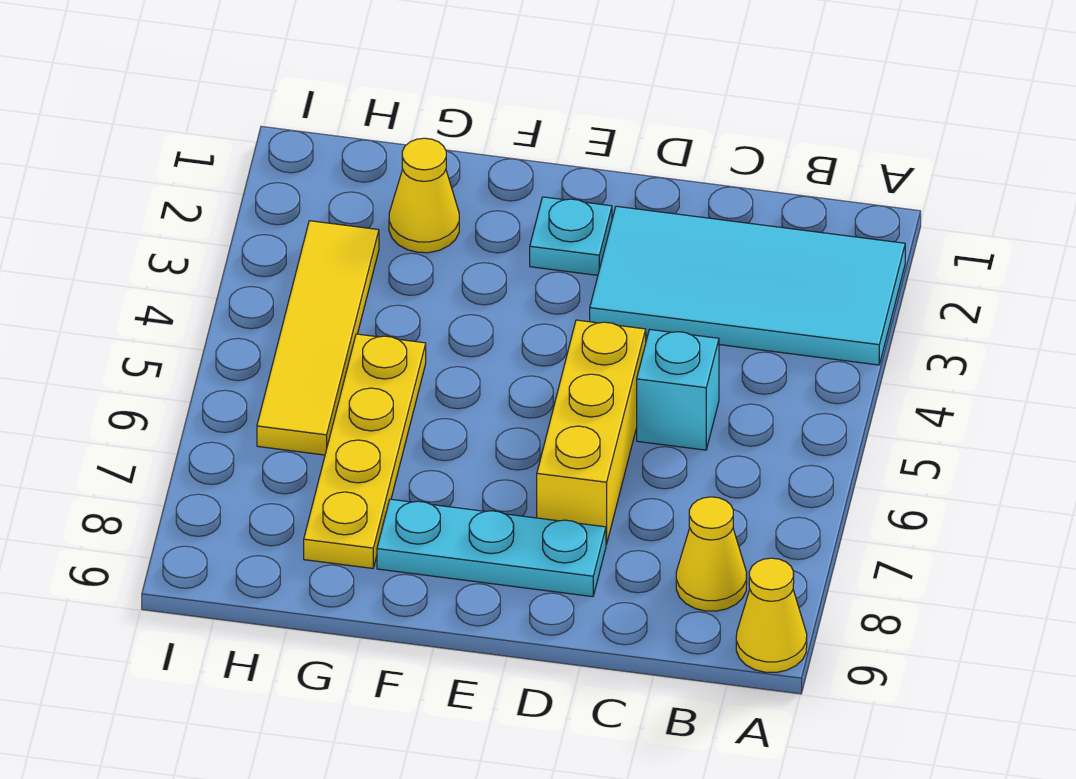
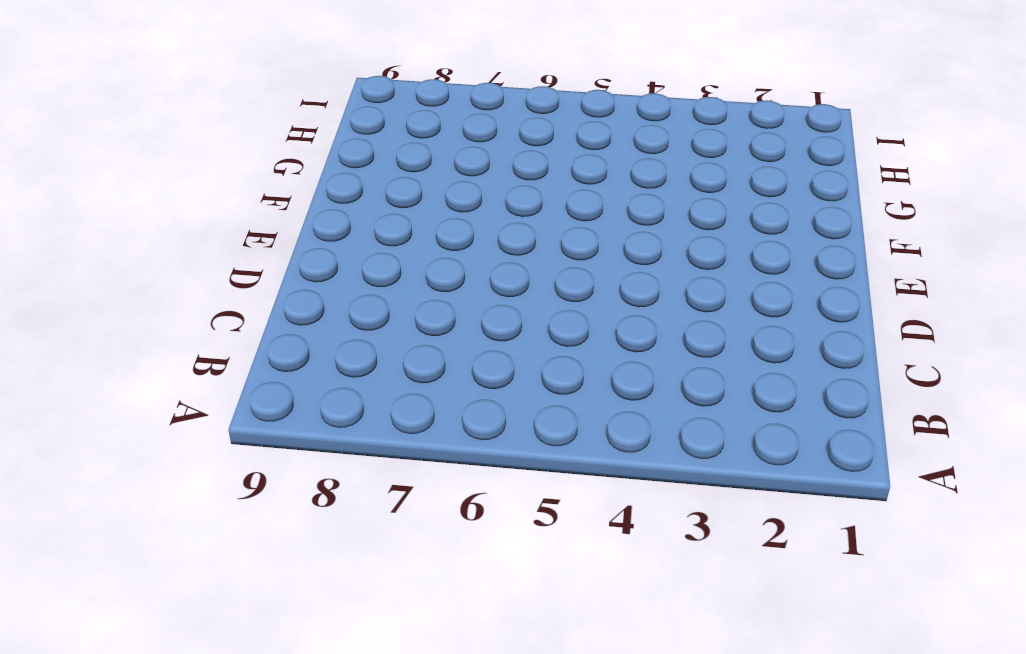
none -> cyan tile A2:D3 level 1
none -> yellow cone A9 level 1

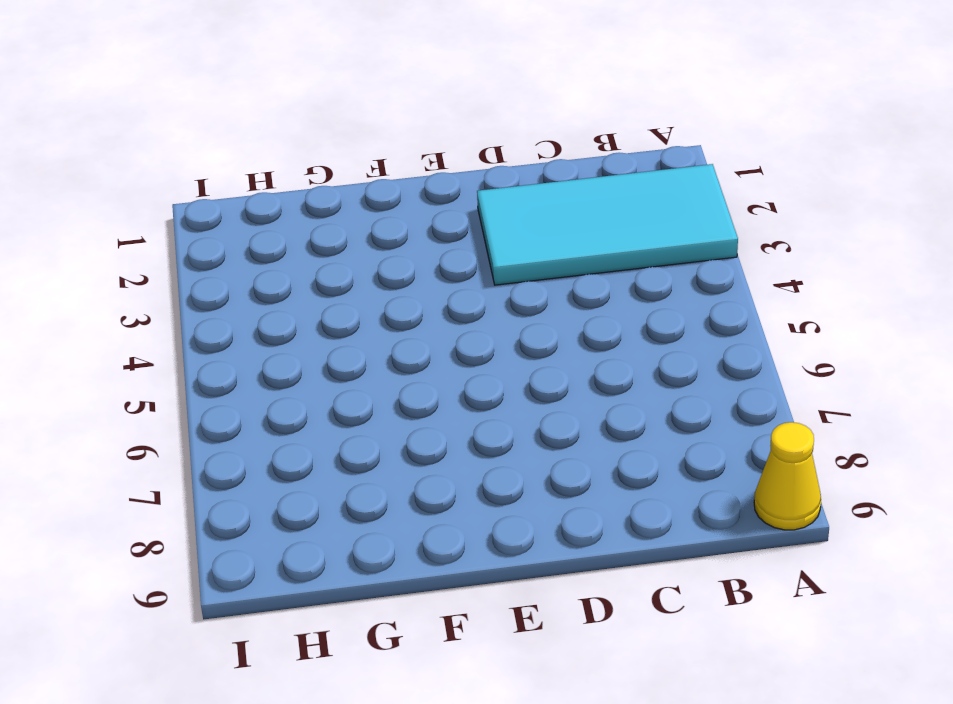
none -> yellow cone B8 level 1
none -> cyan brick C5 level 1

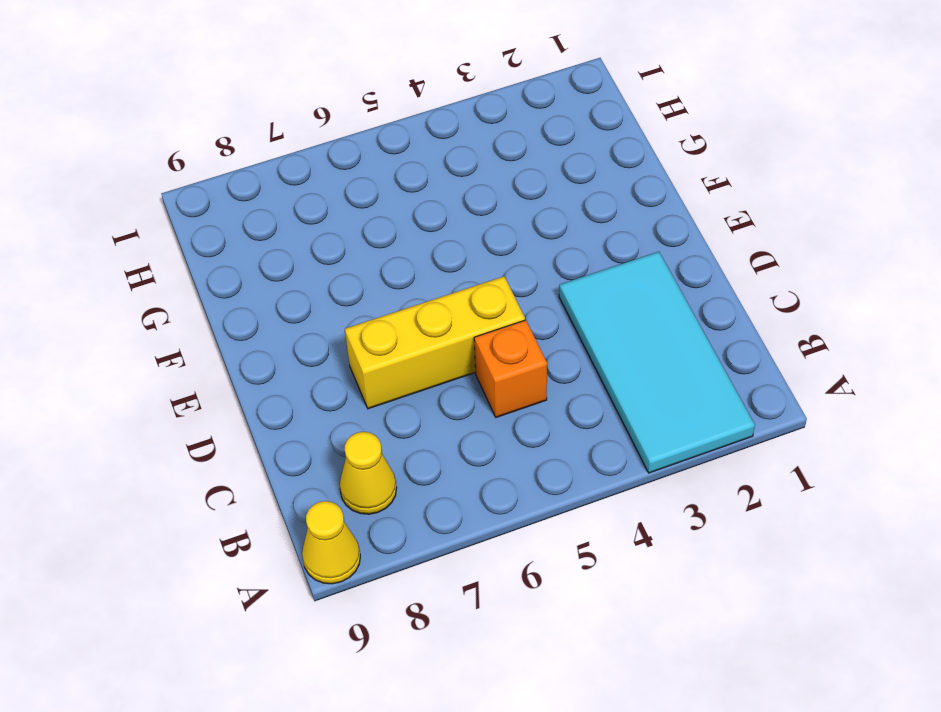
orange brick C5 level 1 -> cyan brick C5 level 1
none -> cyan plate D8:F8 level 1
none -> cyan plate E2 level 1

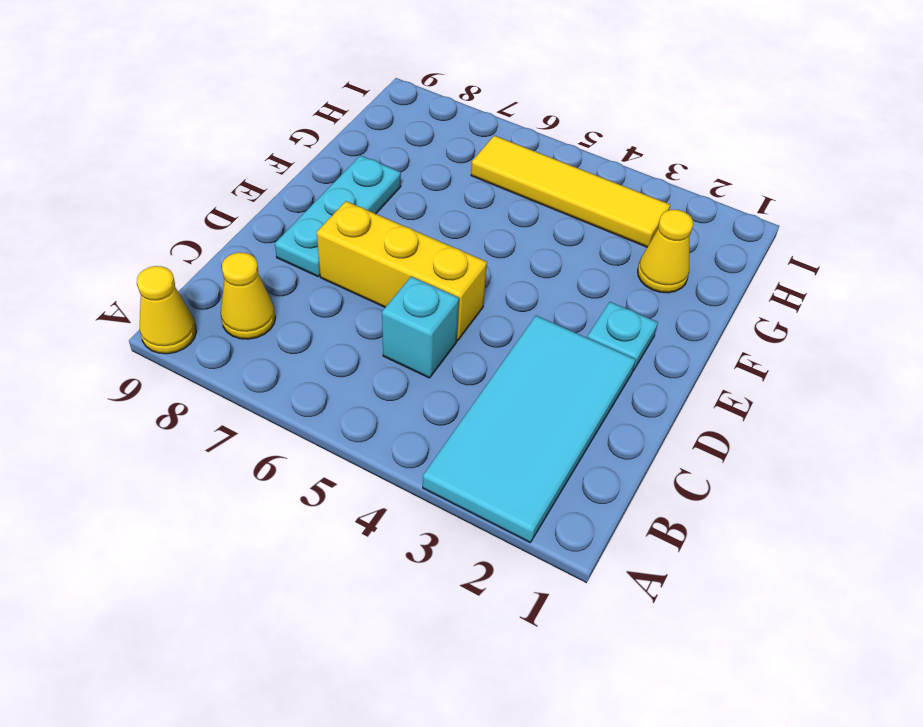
none -> yellow plate G5:G8 level 1

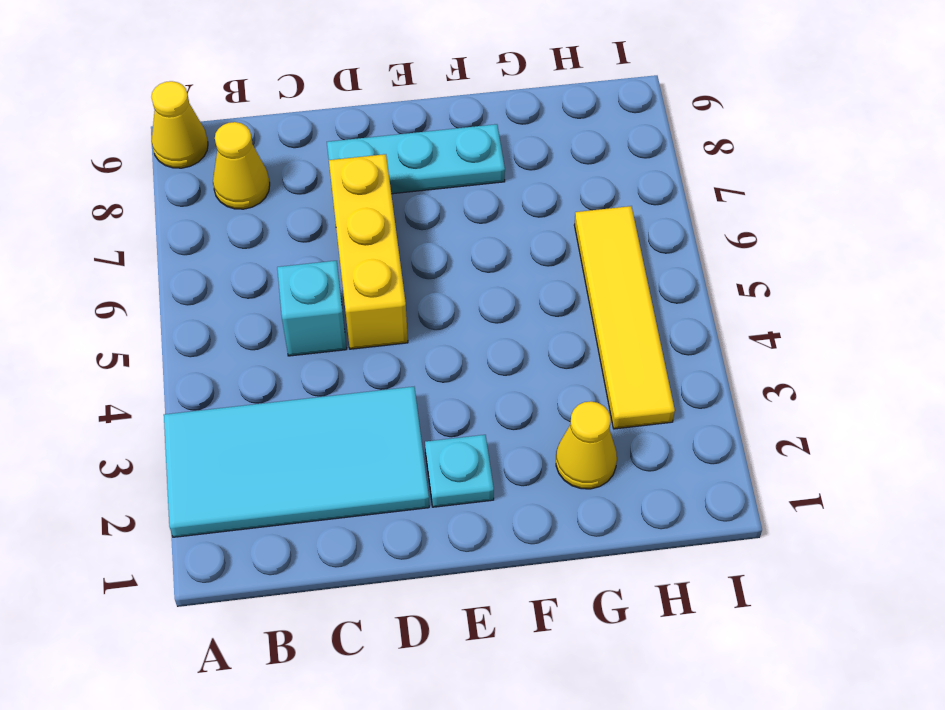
none -> yellow plate G5:G8 level 1

